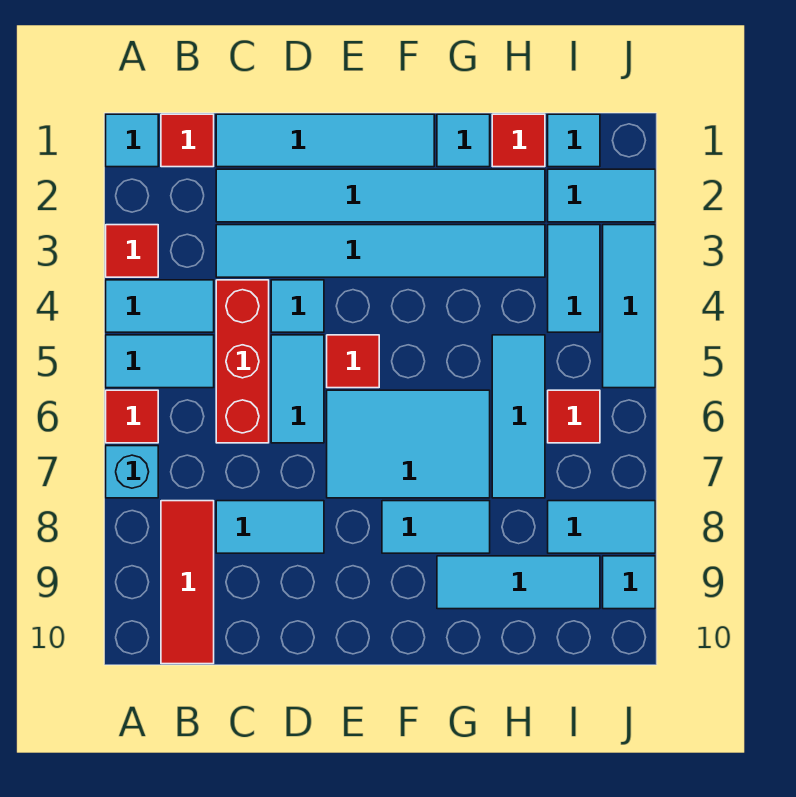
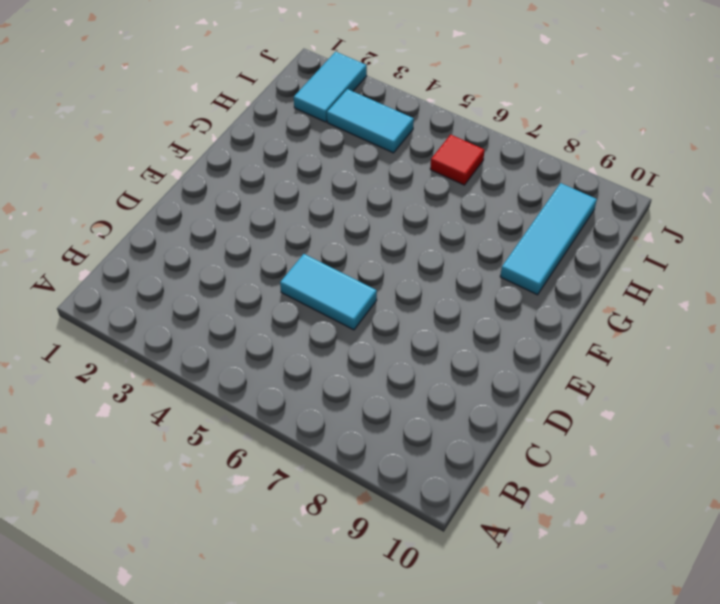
none -> cyan tile A1 level 1
none -> red tile A3 level 1
none -> cyan tile A4:B4 level 1

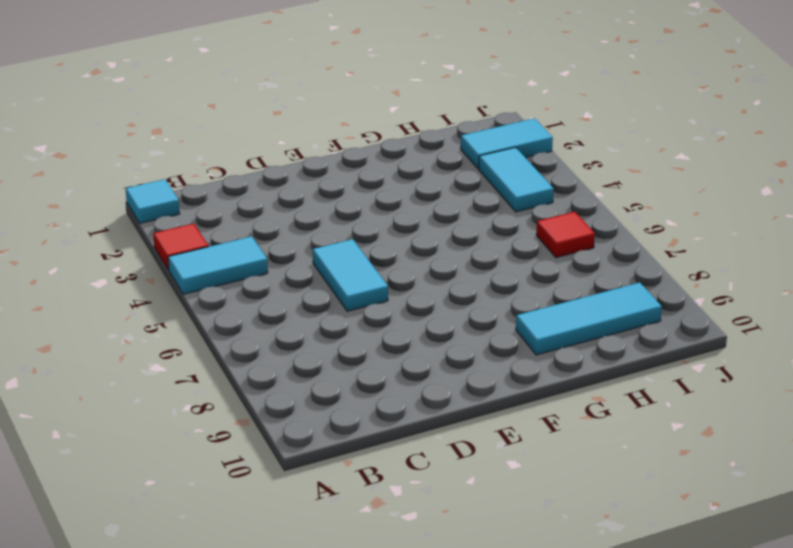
none -> cyan tile A5:B5 level 1
none -> red tile A6 level 1
none -> cyan brick A7 level 1

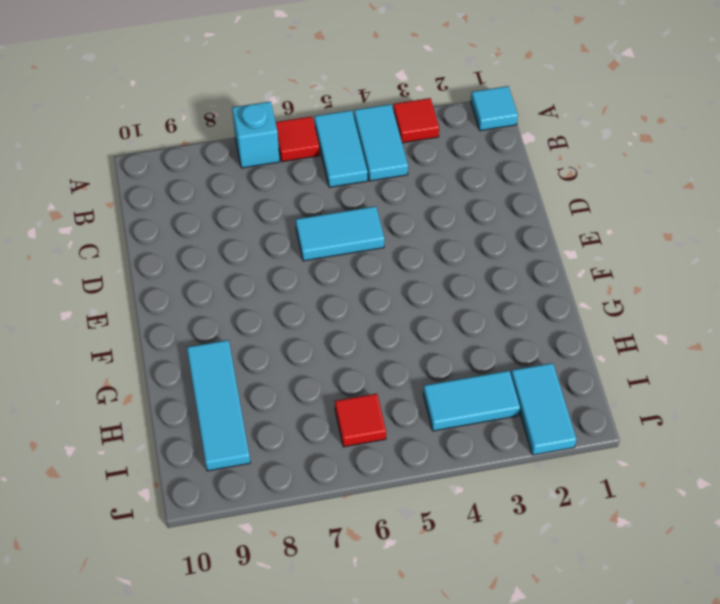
none -> red tile B1 level 1
none -> red tile B8:B10 level 1
none -> cyan tile C1:F1 level 1

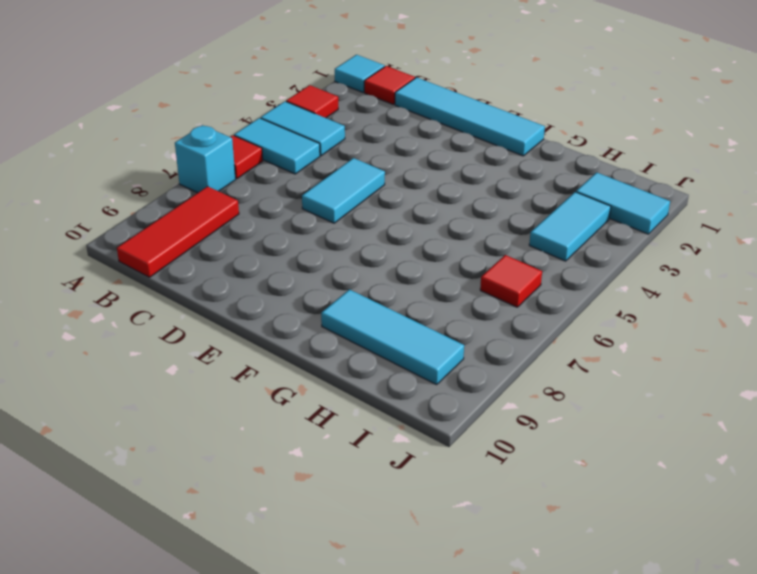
none -> cyan tile C2:H2 level 1
none -> cyan tile C3:H3 level 1
none -> red brick C4:C6 level 1

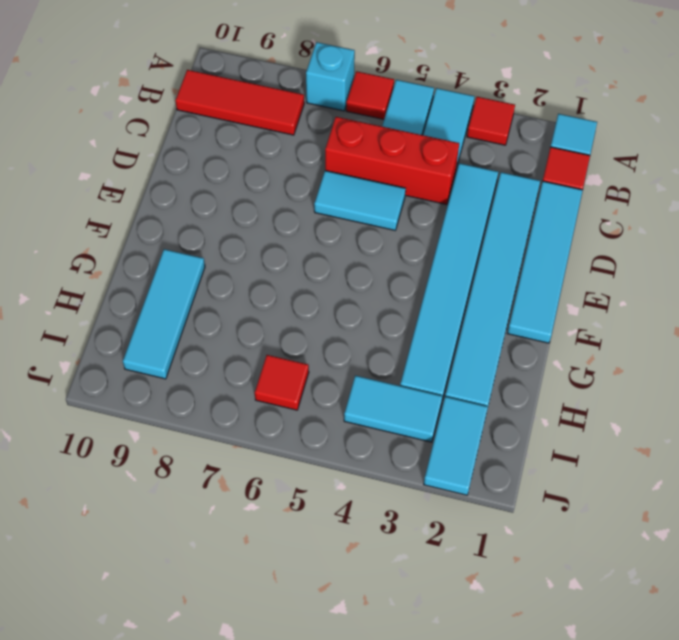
none -> cyan tile C8:D8 level 1
none -> cyan tile D4 level 1
none -> red tile E5 level 1

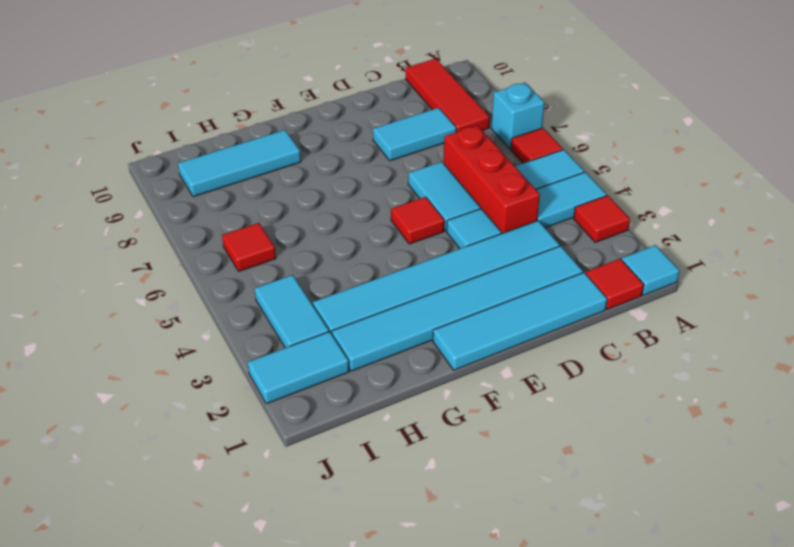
none -> cyan tile E6:G7 level 1
none -> cyan tile F8:G8 level 1
none -> cyan tile G1 level 1

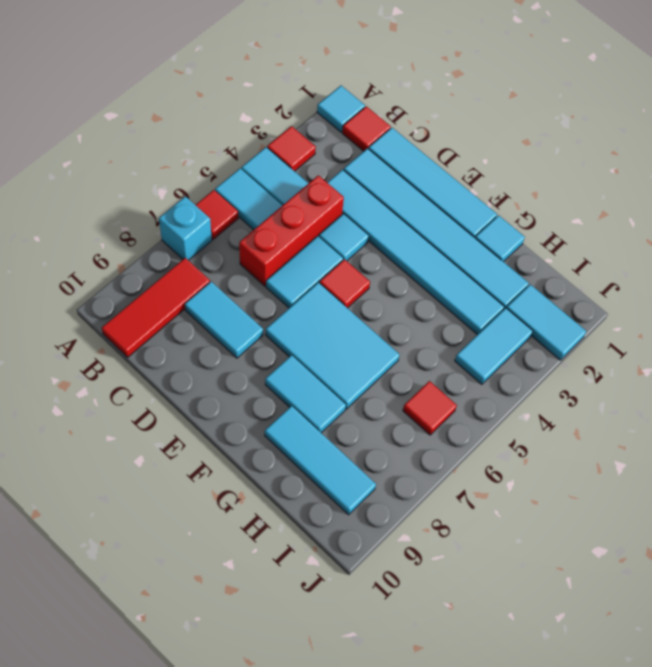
none -> red tile H1 level 1
none -> cyan tile H5:H7 level 1
none -> cyan tile I1 level 1

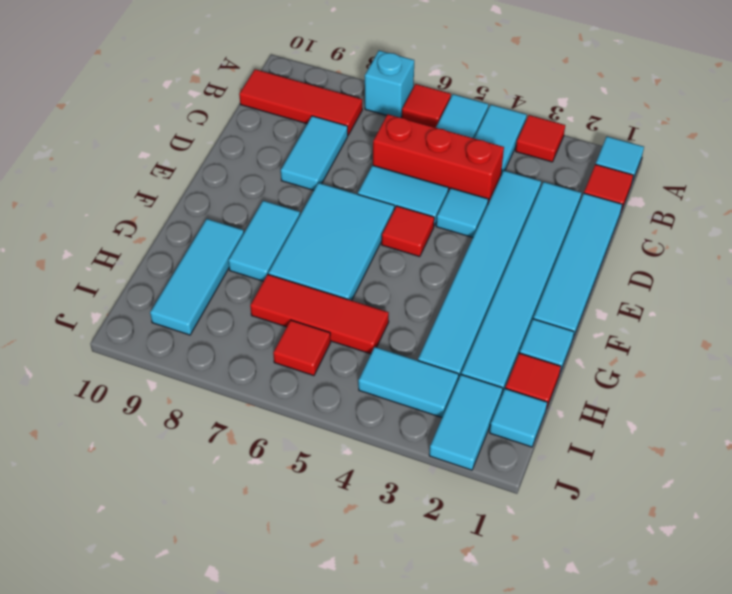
red tile H5:H7 level 1 -> cyan tile H5:H7 level 1
none -> cyan tile I8:J8 level 1
none -> cyan tile J3:J5 level 1
none -> cyan tile J9 level 1

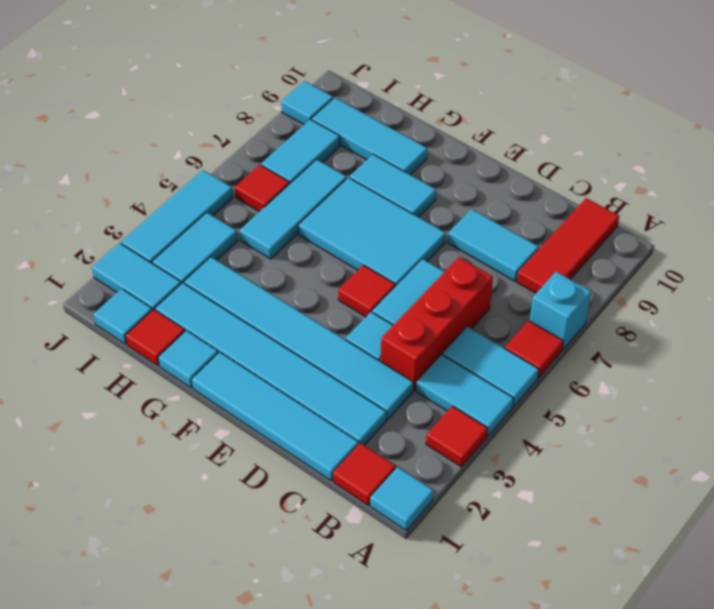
cyan tile I7:I8 level 1 -> cyan tile I8:J8 level 1

